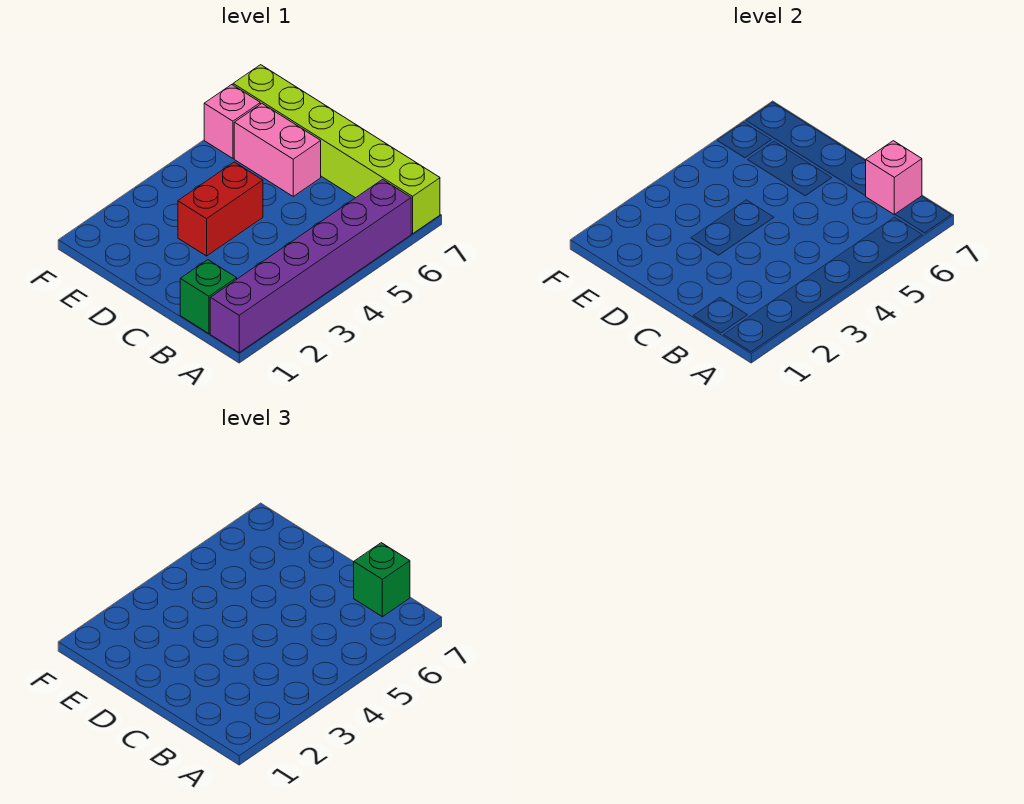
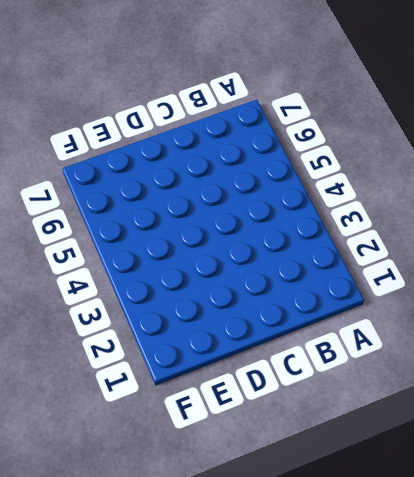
none -> purple brick A1:A6 level 1
none -> lime brick A7:F7 level 1

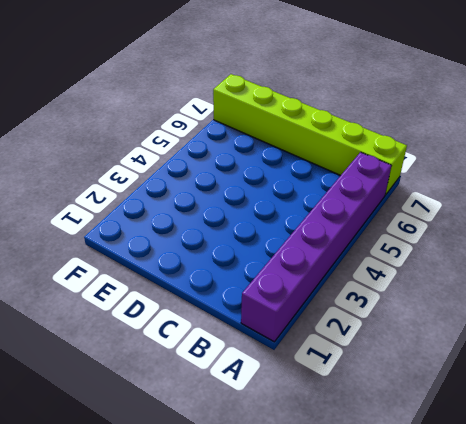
none -> green brick B1 level 1
none -> red brick D3:D4 level 1

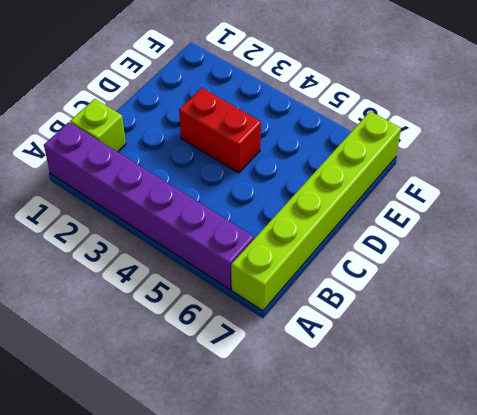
lime brick B1 level 1 -> green brick B1 level 1
none -> pink brick D6:E6 level 1
none -> pink brick F6 level 1

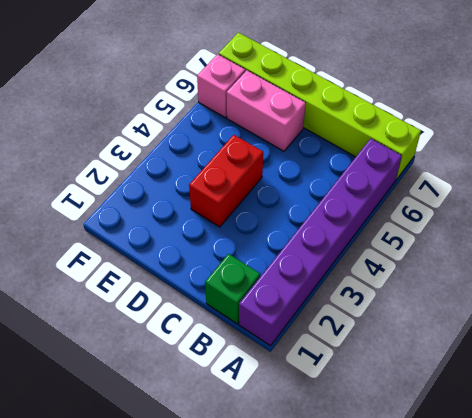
none -> pink brick B7 level 2
none -> green brick B7 level 3

